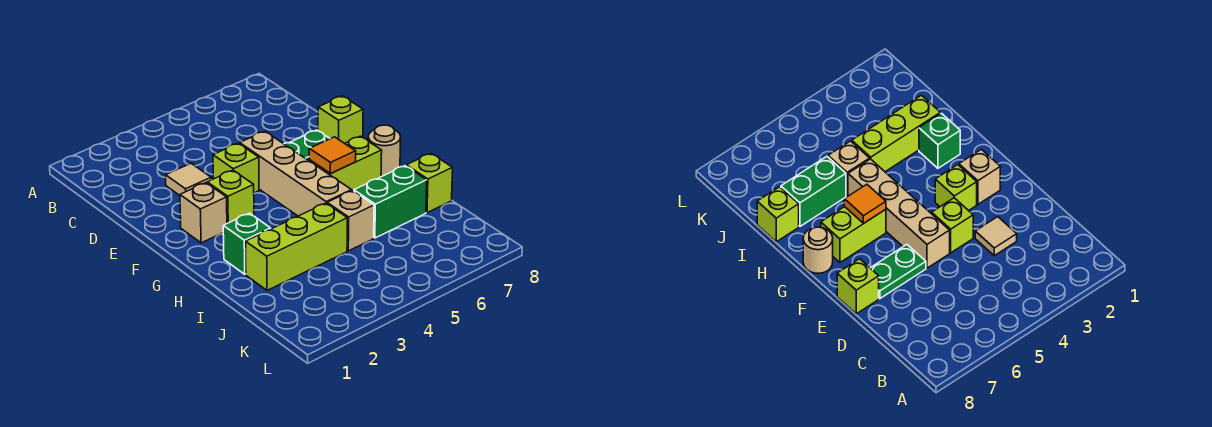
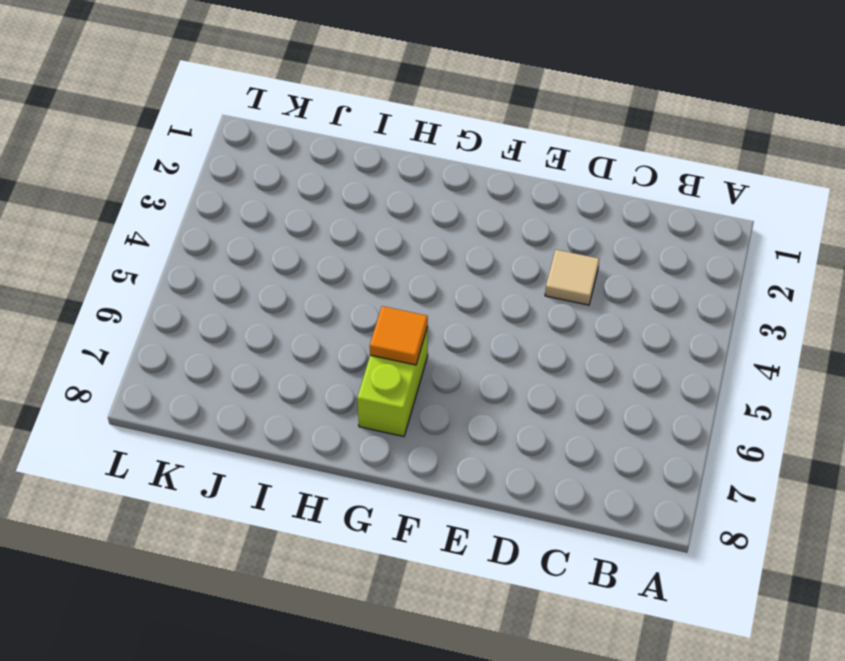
none -> lime brick E4 level 1
none -> tan brick E5:H5 level 1
none -> green plate E6:E7 level 1

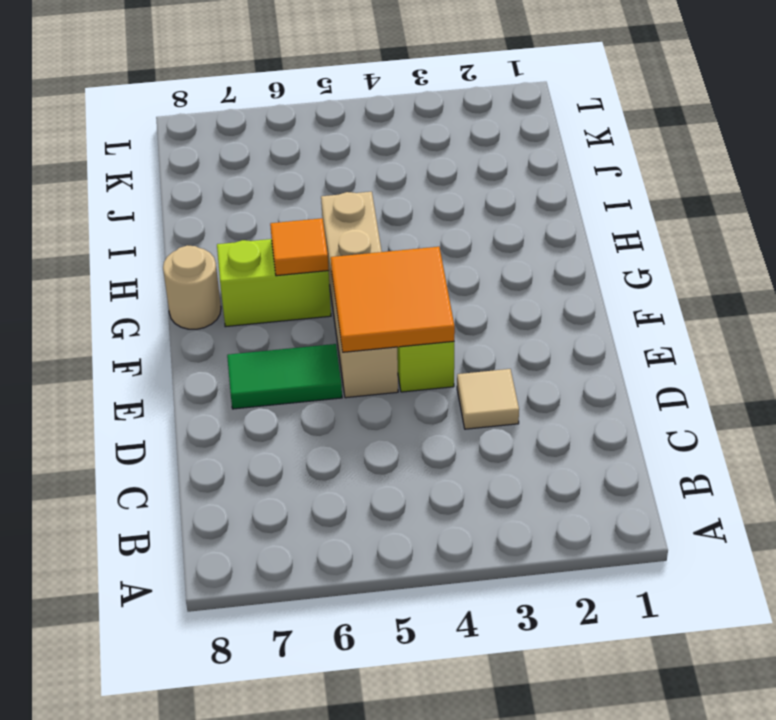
orange tile E4:F5 level 2 -> none
green tile E6:E7 level 1 -> green plate E6:E7 level 1
none -> lime brick E8 level 1
none -> tan brick F2 level 1
none -> lime brick F3 level 1

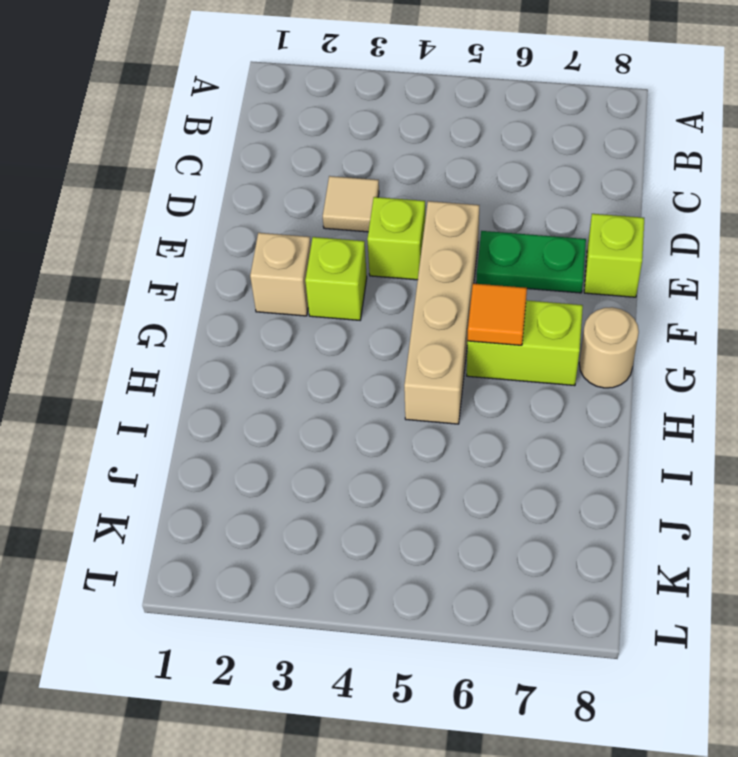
none -> green brick H2 level 1
none -> lime brick I2:I4 level 1
none -> tan brick I5 level 1

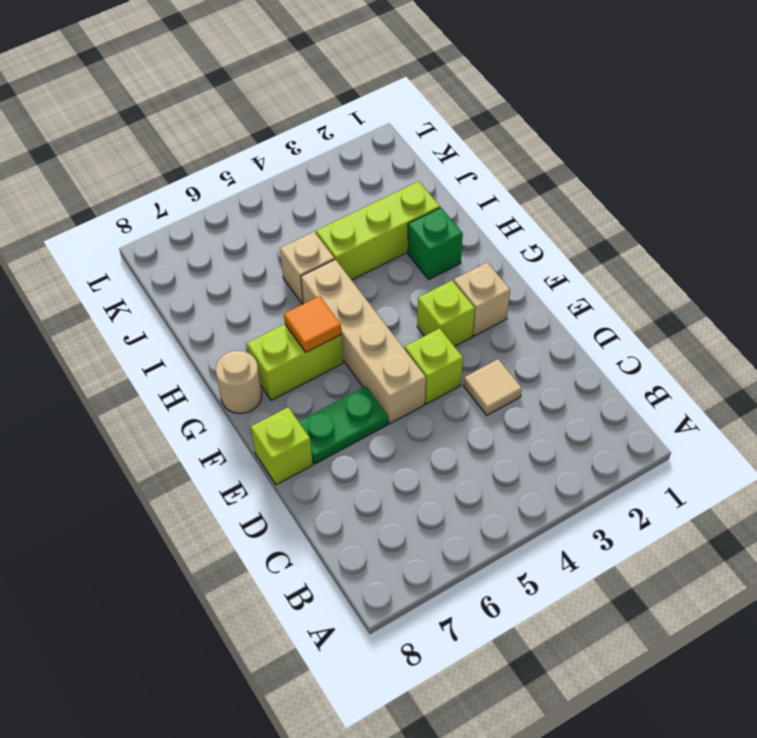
none -> green brick I6:I7 level 1
none -> lime brick I8 level 1

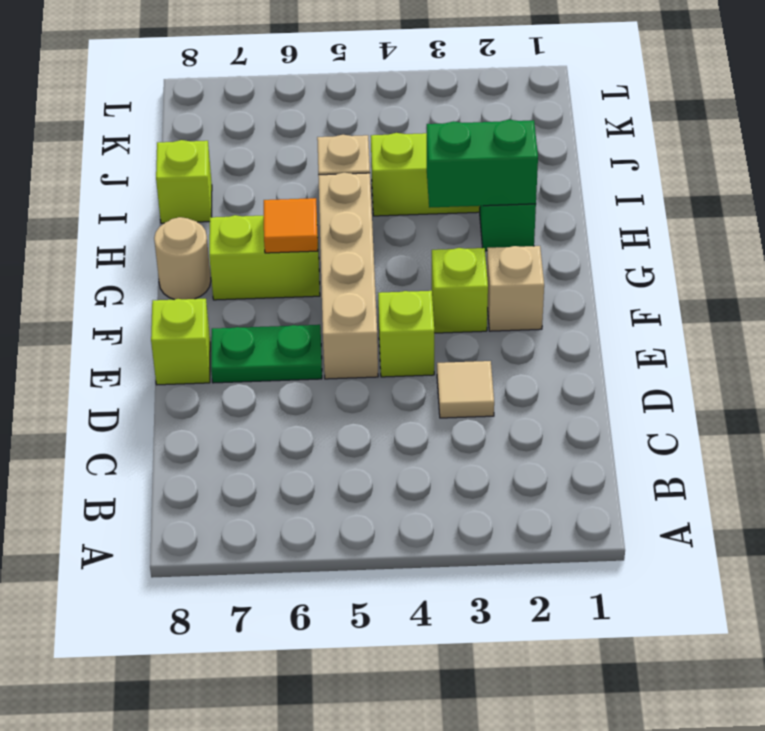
green brick H2:H3 level 2 -> green brick I6:I7 level 1

